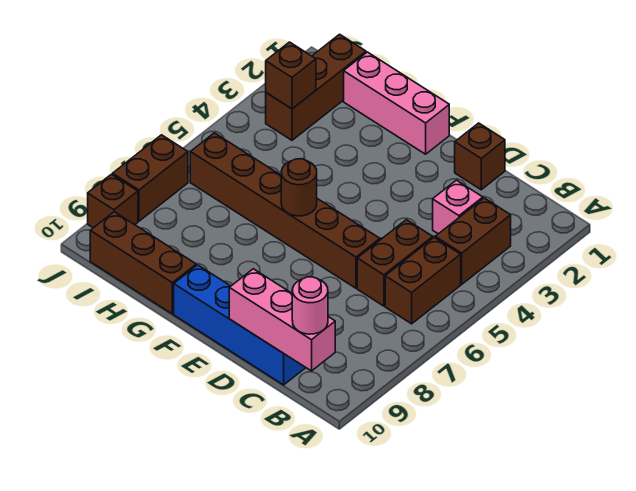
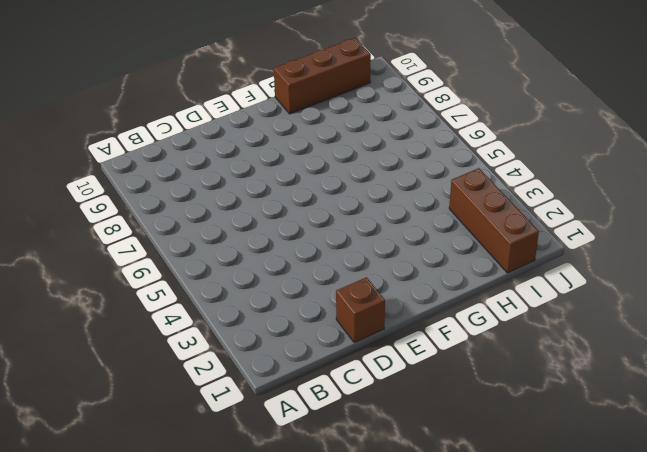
none -> brown brick B3:B4 level 1
none -> brown brick B5:B6 level 1
none -> pink brick C3 level 1

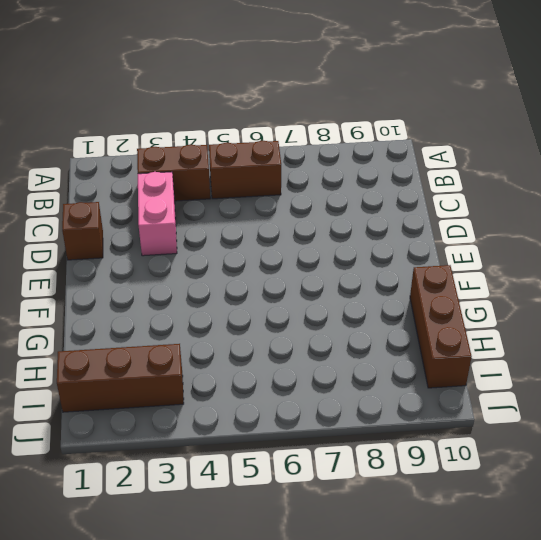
pink brick C3:D3 level 1 -> pink brick C3 level 1
none -> brown brick C5:C6 level 1
none -> blue brick C10:F10 level 1
none -> brown brick D6:I6 level 1

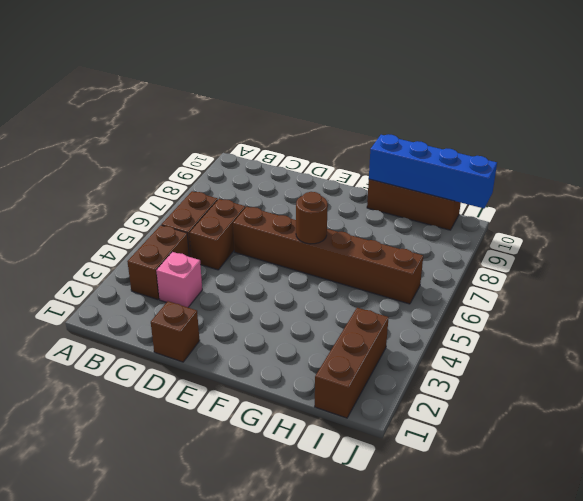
blue brick G10:J10 level 2 -> blue brick C10:F10 level 1
none -> pink brick F1:H1 level 1
none -> brown brick J7:J8 level 1
none -> brown brick J9 level 1

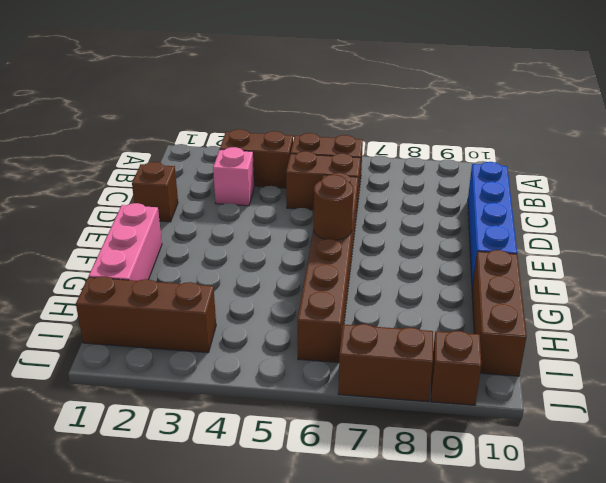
none -> pink brick B10:D10 level 2
none -> brown brick I3 level 2
none -> pink round brick B10 level 3

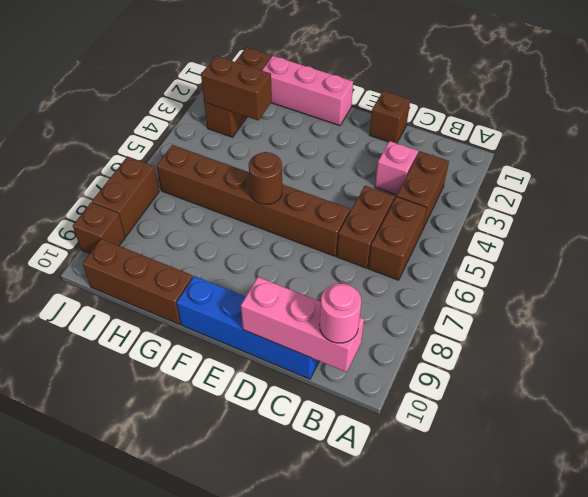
brown brick H3:I3 level 2 -> brown brick I3 level 2

